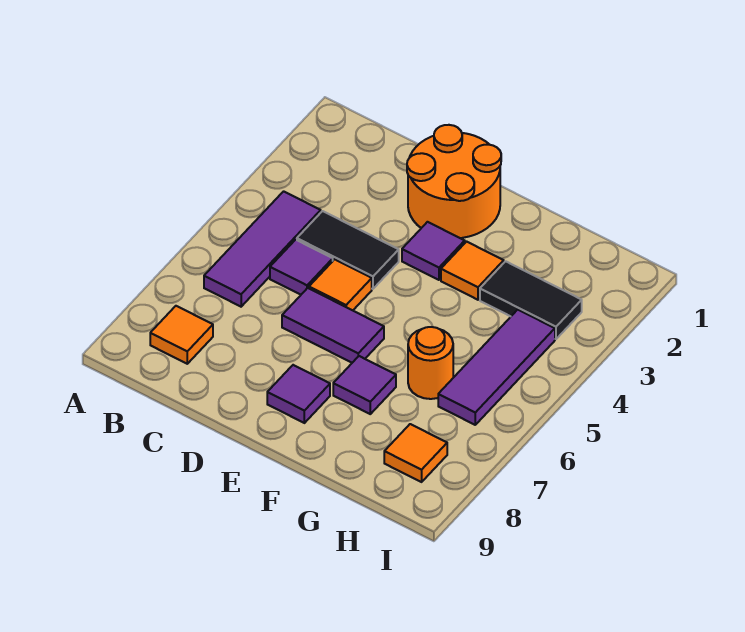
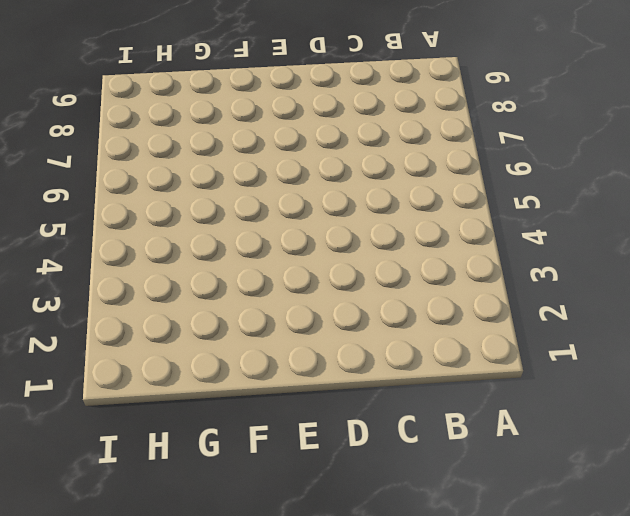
none -> purple tile B4:B6 level 1
none -> orange tile B8 level 1
none -> black tile C4:D4 level 1

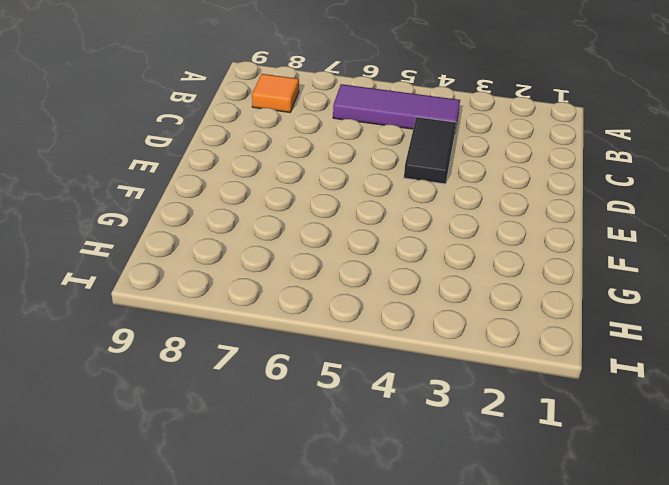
none -> purple tile C5 level 1
none -> orange round brick D1:E2 level 1
none -> orange tile D5 level 1

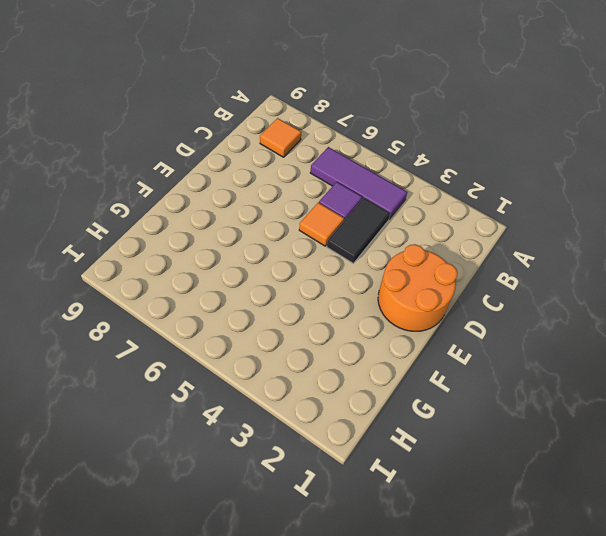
none -> purple tile D6:E6 level 1
none -> purple tile E3 level 1
none -> purple tile E8 level 1

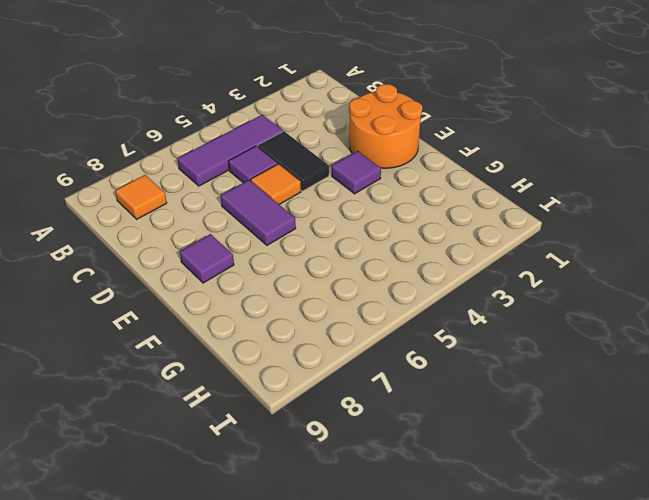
none -> orange tile F3 level 1
none -> purple tile F7 level 1
none -> black tile G3:H3 level 1

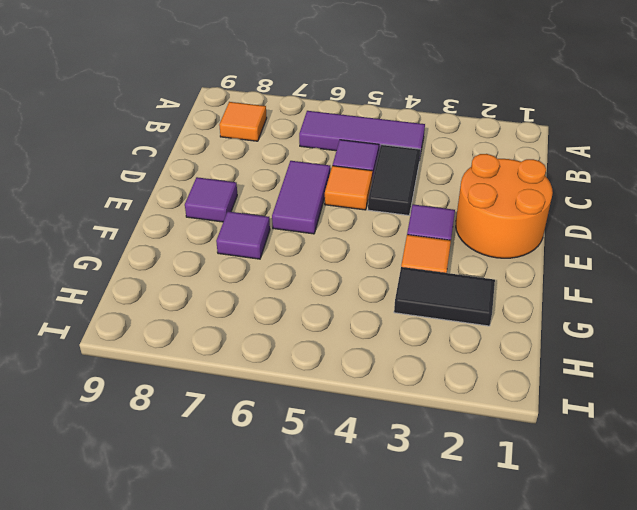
black tile G2:G3 level 1 -> black tile G3:H3 level 1
none -> orange round brick G6 level 1
none -> purple tile H4:H6 level 1
none -> orange tile H8 level 1

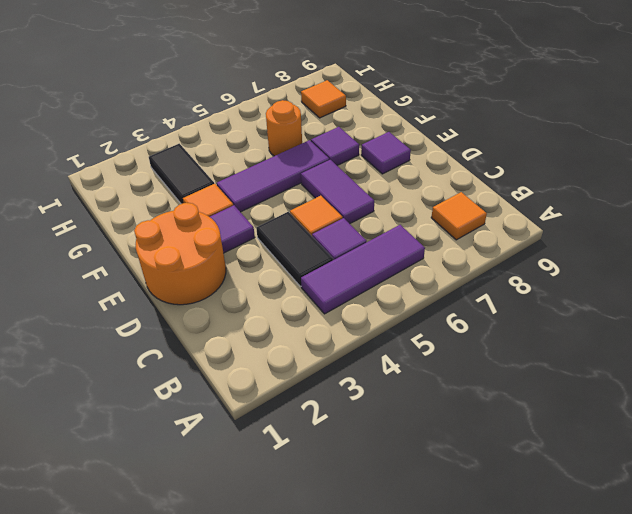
purple tile F4:F6 level 1 -> purple tile H4:H6 level 1

